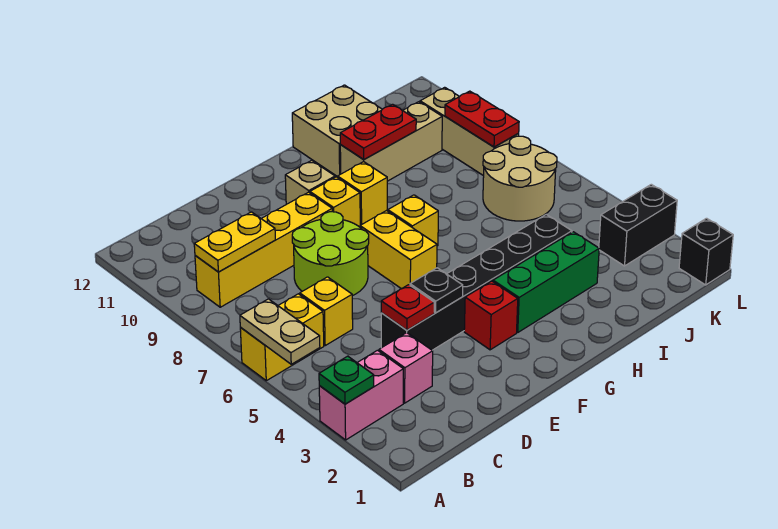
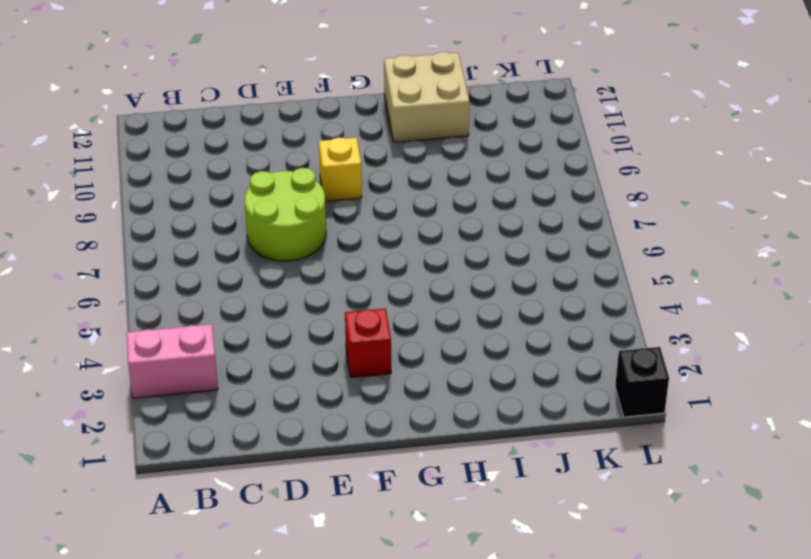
none -> yellow brick A6:B6 level 1
none -> yellow brick B9:E9 level 1
none -> pink brick C3 level 1

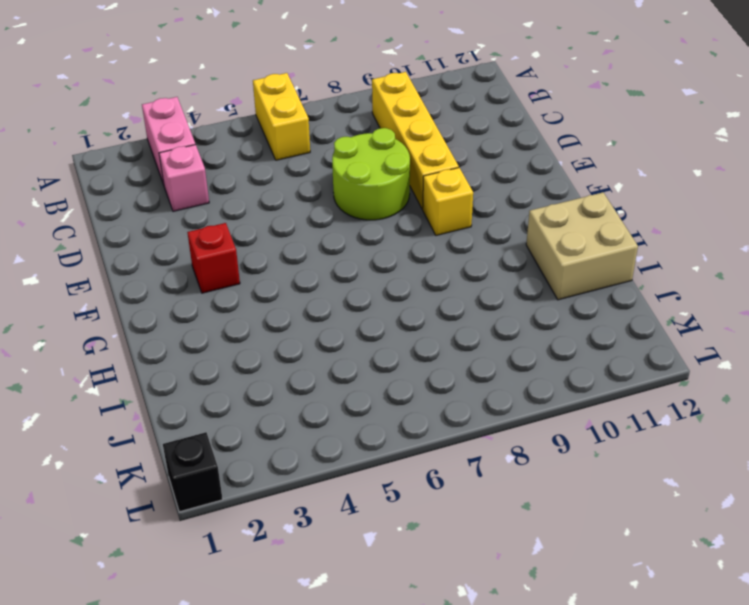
none -> yellow brick C6 level 1
none -> black brick D4:I4 level 1
none -> yellow brick F6:F7 level 1

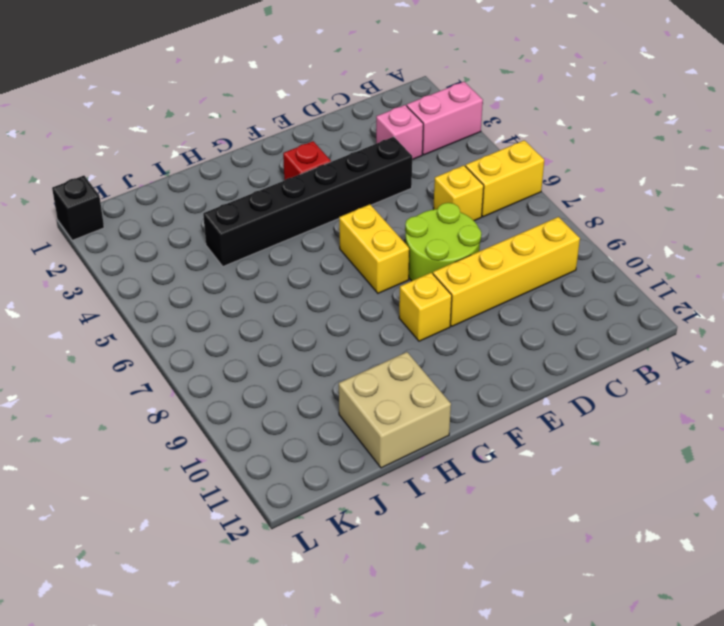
none -> tan brick F10 level 1
none -> green brick G3:I3 level 1
none -> yellow brick G7 level 1

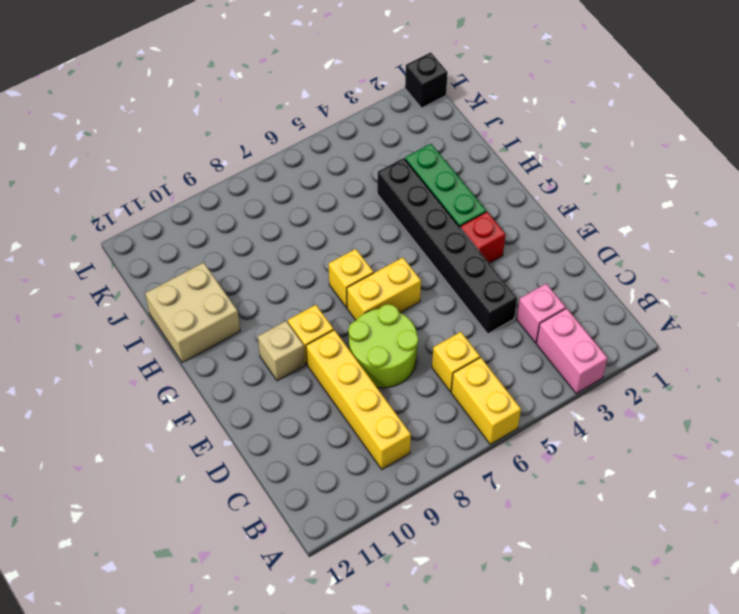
none -> yellow brick G9 level 1
none -> tan brick H10:J10 level 1
none -> tan round brick J6:K7 level 1

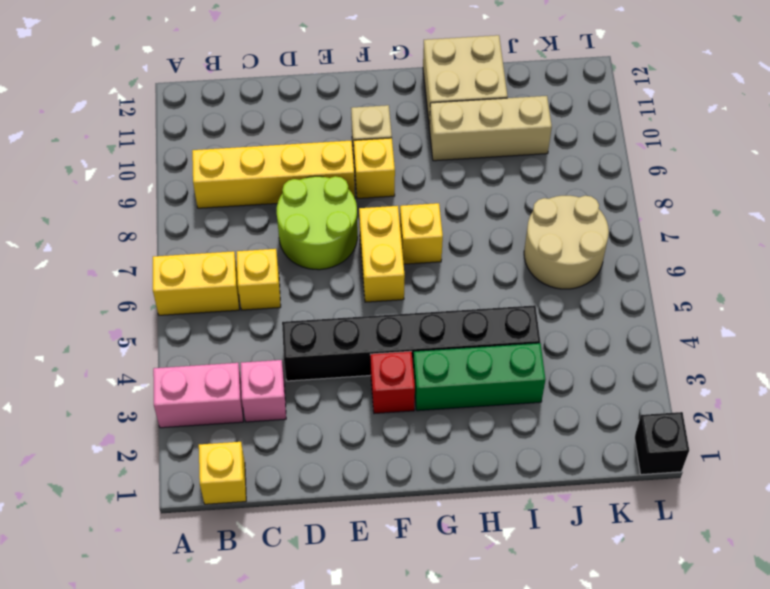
yellow brick B1 level 1 -> yellow brick G9 level 1
none -> black brick K3:L3 level 1
none -> tan brick K8:K10 level 1
none -> green plate A3 level 2

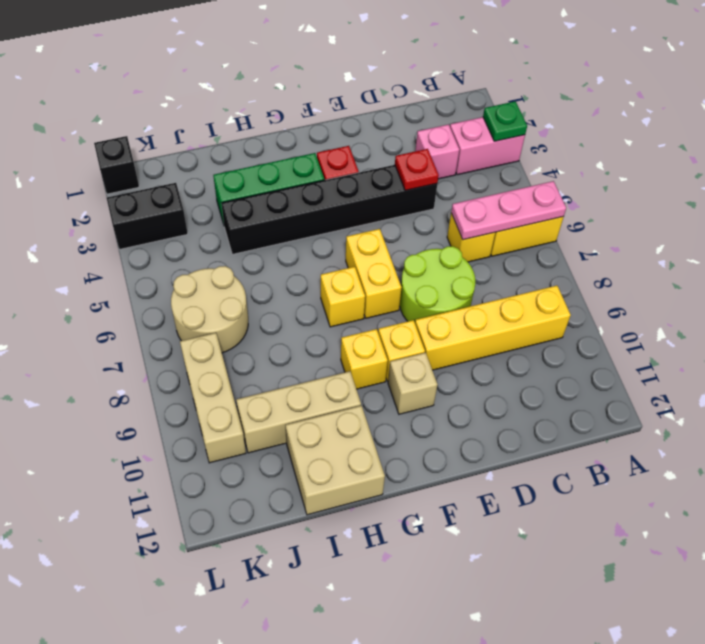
pink plate A6:C6 level 2 -> tan plate A5:A6 level 2
none -> yellow plate B9:C9 level 2
none -> black plate E4 level 2
none -> red plate H10:I10 level 2

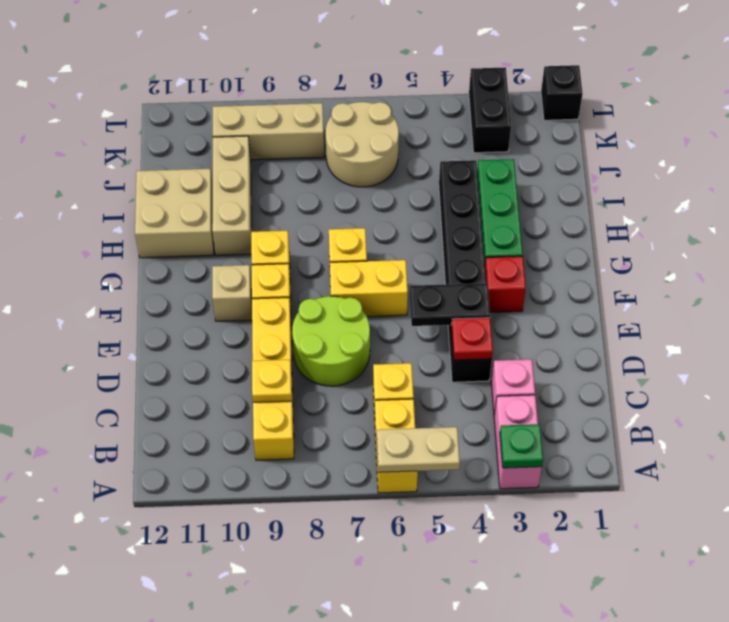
yellow plate C9 level 2 -> yellow plate B9:C9 level 2
black plate E4:E5 level 2 -> black plate E4 level 2
none -> red plate H10:I10 level 2
none -> red plate K8:K9 level 2

